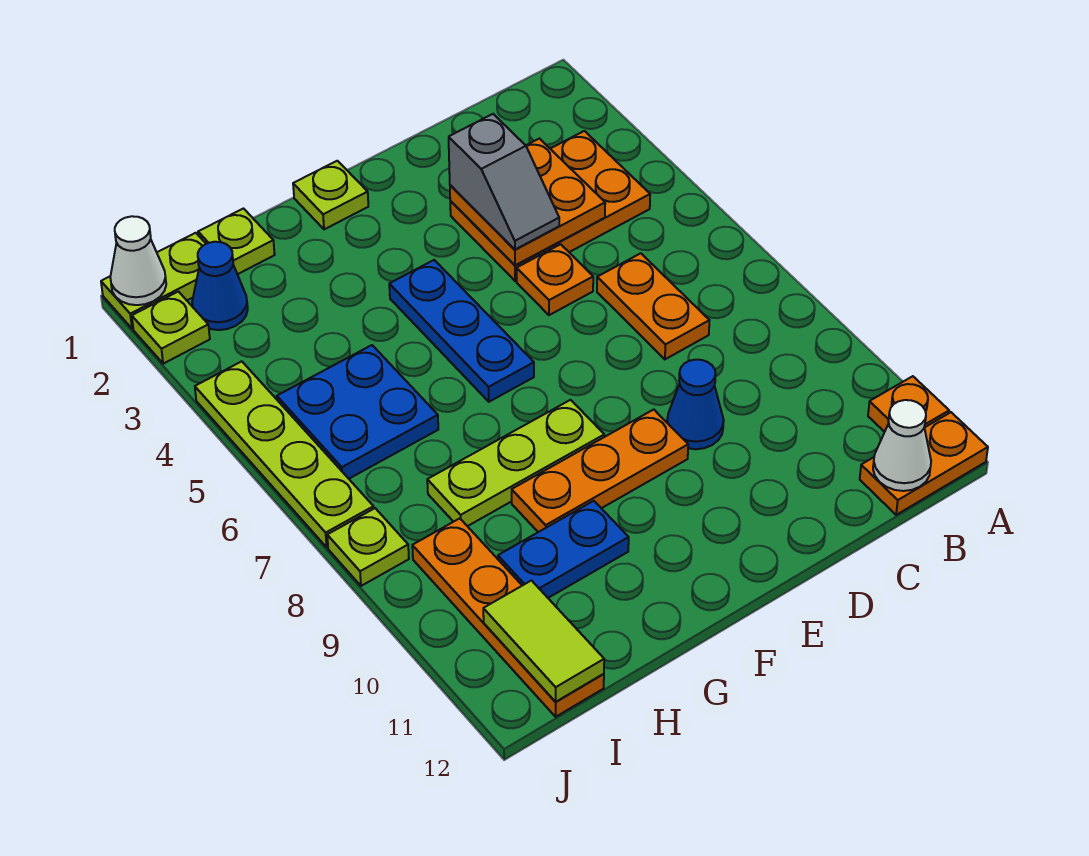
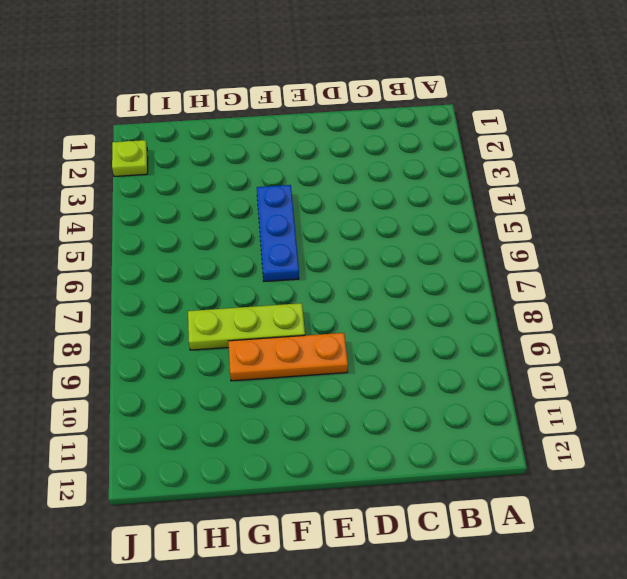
none -> orange plate A11 level 1
none -> orange plate A12:B12 level 1
none -> orange plate B3:D4 level 1

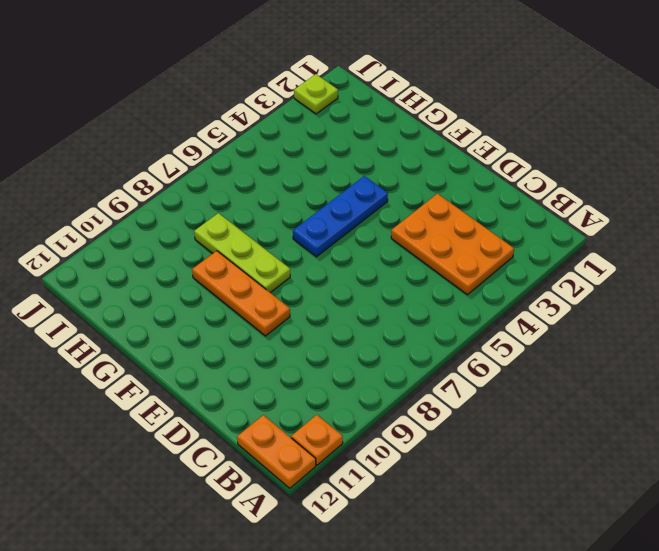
none -> orange plate C6:C7 level 1
none -> orange plate D5 level 1
none -> blue cone D9 level 1

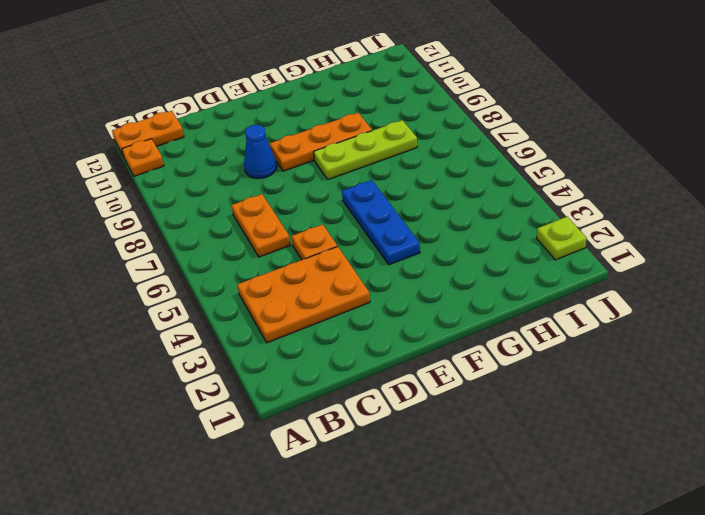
none -> lime plate F1 level 1
none -> blue plate G10:H10 level 1
none -> lime plate H1 level 1

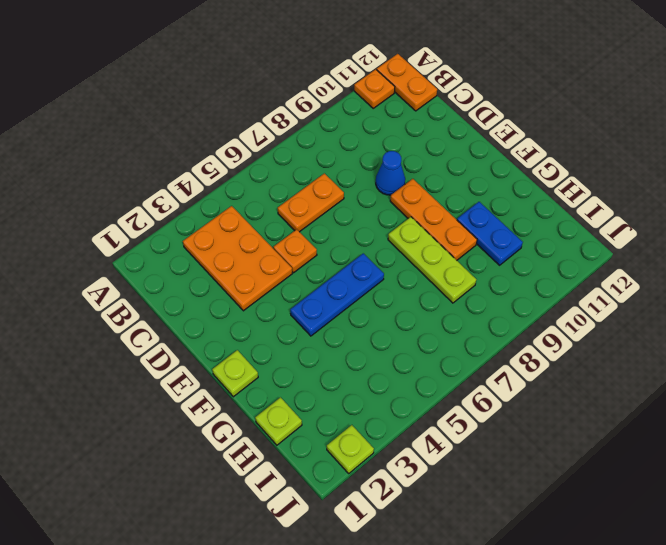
none -> blue plate H5:I6 level 1
none -> lime plate I1:J1 level 1
none -> blue cone I2 level 1

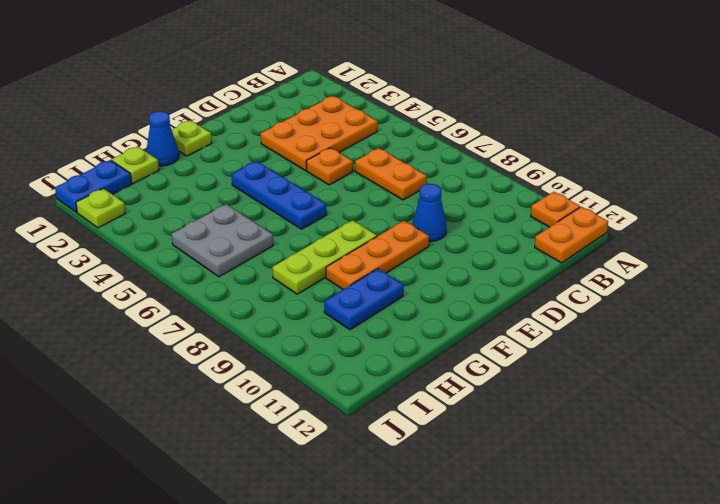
blue cone G1 level 1 -> blue cone I2 level 1
grey plate H5:I6 level 1 -> blue plate H5:I6 level 1
blue plate I1:J1 level 1 -> lime plate I1:J1 level 1
none -> orange plate I9:I12 level 1
none -> lime plate J4:J7 level 1
none -> lime plate J8 level 1

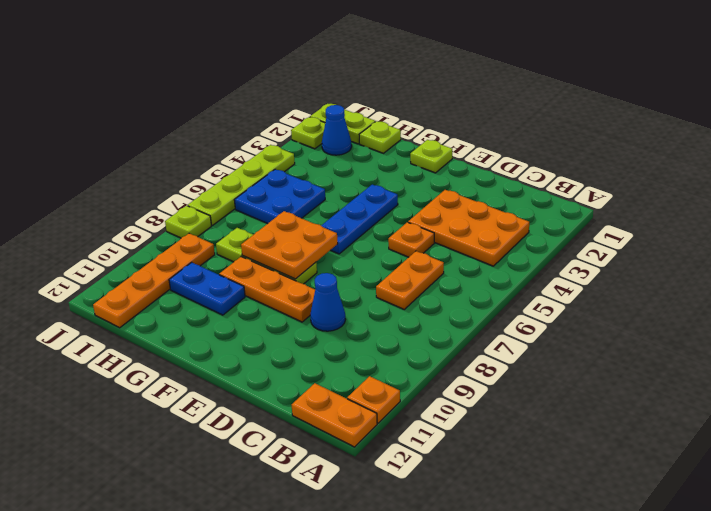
orange plate F7:G8 level 2 -> orange plate C3:D4 level 2
none -> white cone B12 level 2
none -> lime tile I11:I12 level 2
none -> white cone J1 level 2

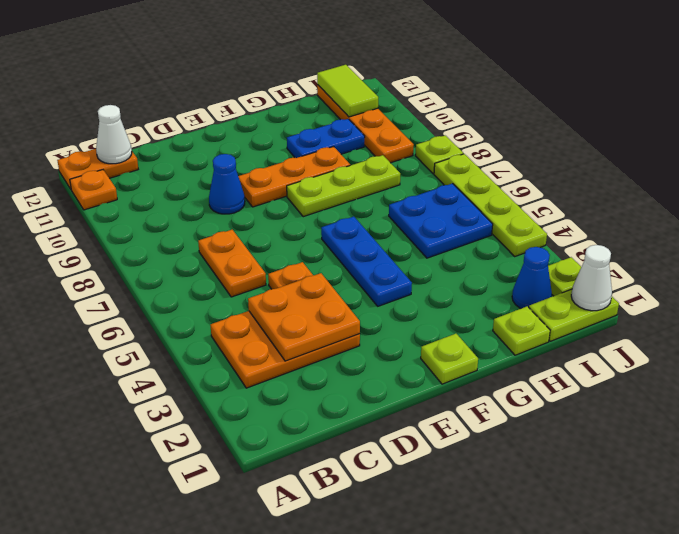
none -> grey slope D3:D4 level 3 top 3

